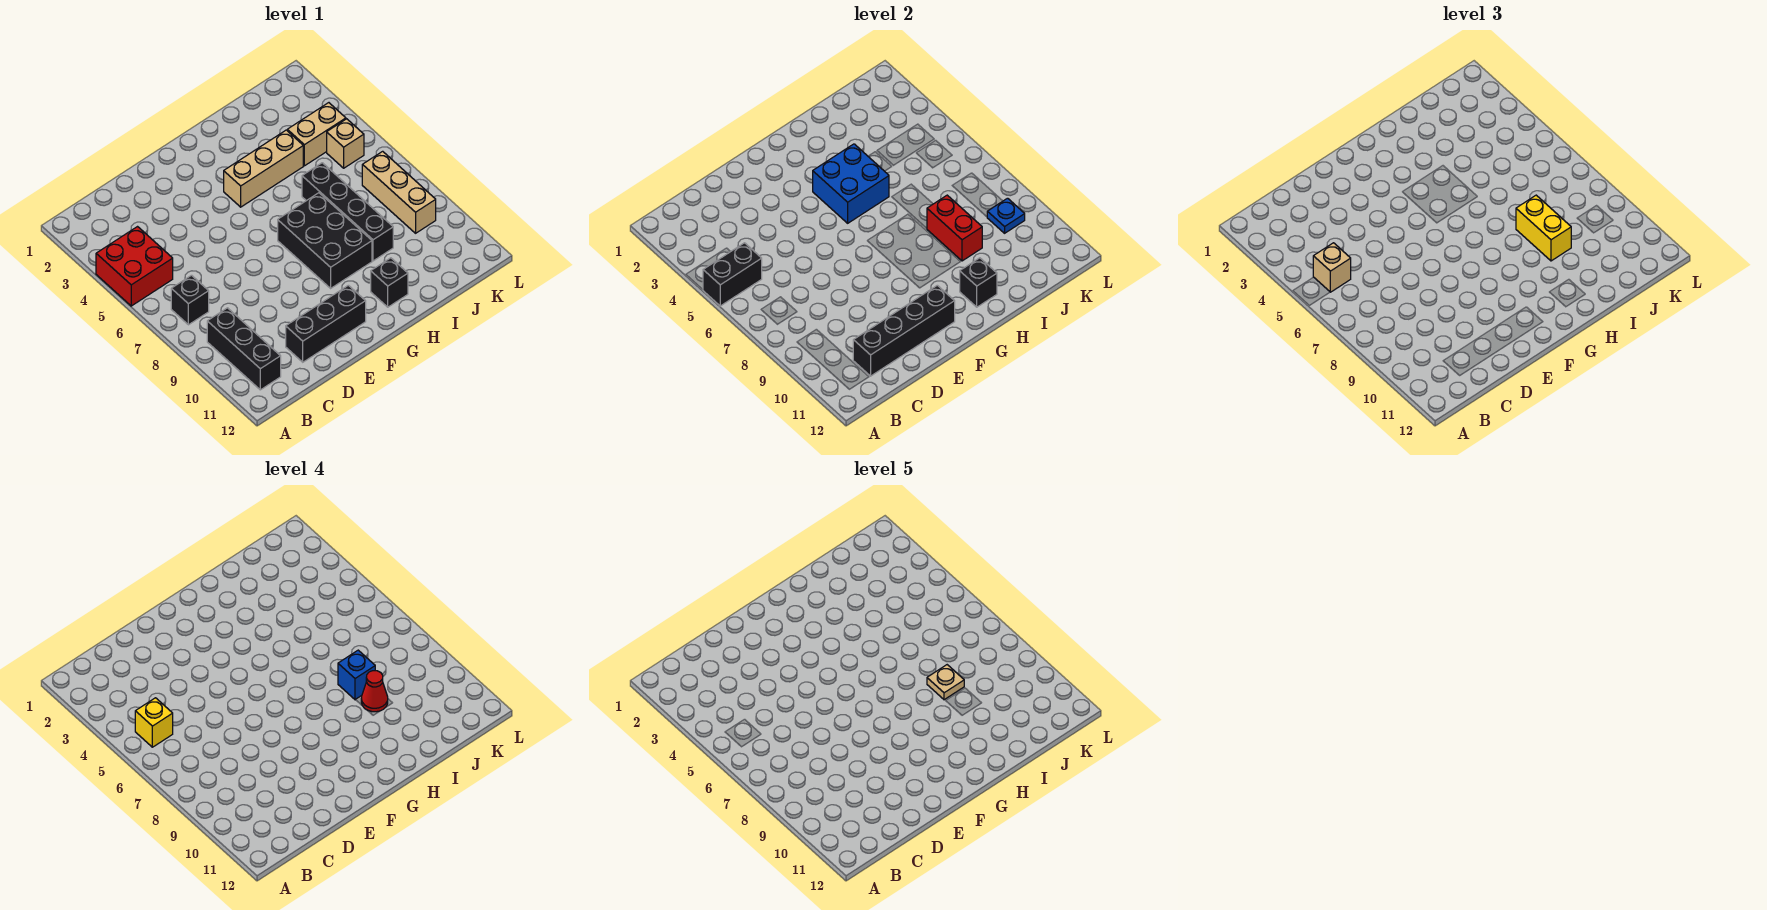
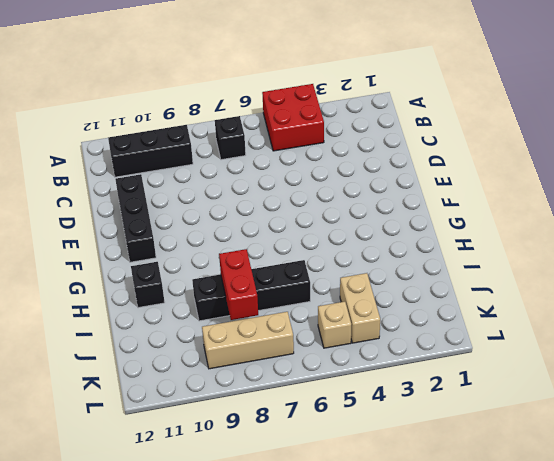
red brick I8:J8 level 2 -> red brick I8:I9 level 2
none -> tan brick G4:I4 level 1
none -> black brick G7:H9 level 1
none -> black brick A5:B5 level 2

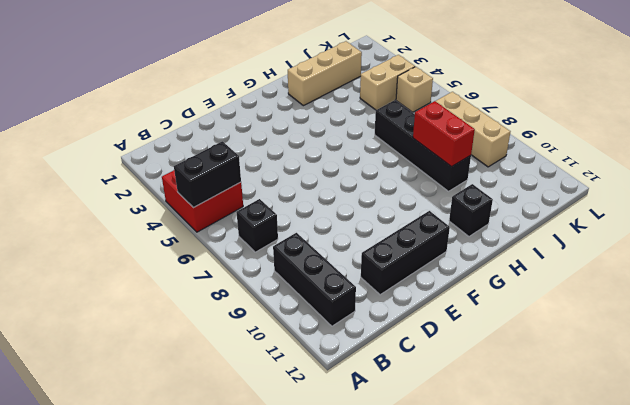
tan brick H2:J2 level 1 -> tan brick G4:I4 level 1
none -> black brick G7:H9 level 1
none -> black brick C11:F11 level 2
none -> blue brick G4:H5 level 2

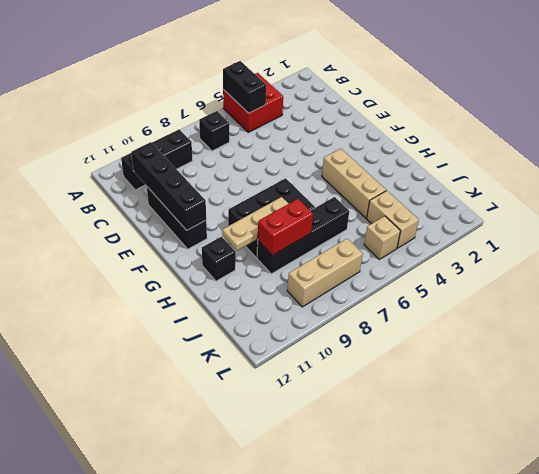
tan plate H8:H10 level 2 -> none
none -> blue brick G4:H5 level 2
none -> black brick H11 level 2
none -> blue plate K9 level 2

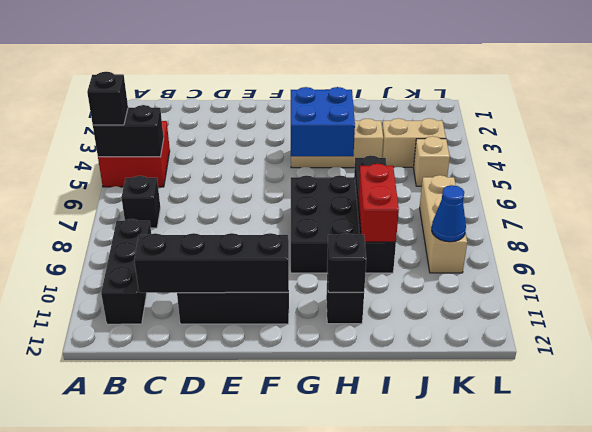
black brick A5 level 3 -> none
blue cone K9 level 2 -> blue plate K9 level 2
none -> tan brick B5 level 3
none -> yellow brick I8:I9 level 3
none -> yellow brick B5 level 4

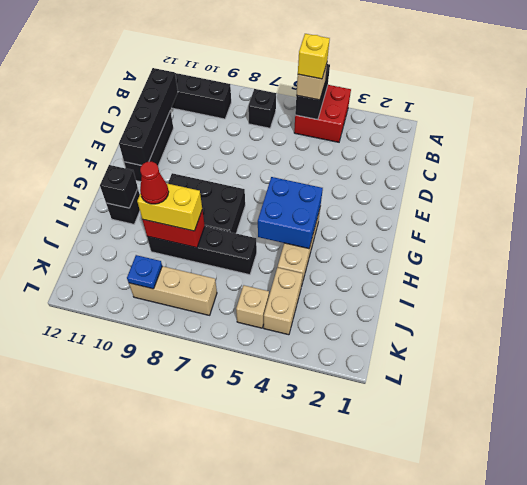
none -> blue brick I8 level 4
none -> tan plate I8 level 5

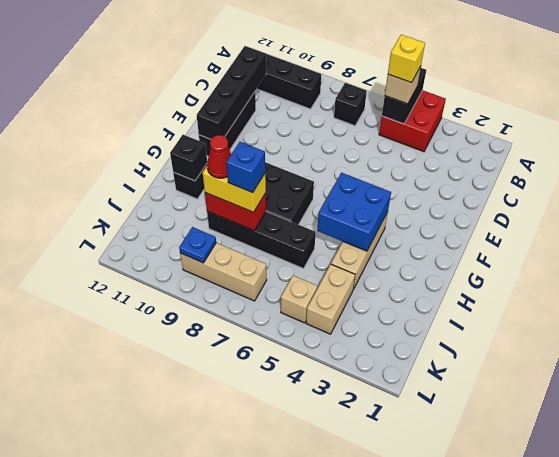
none -> tan plate I8 level 5

